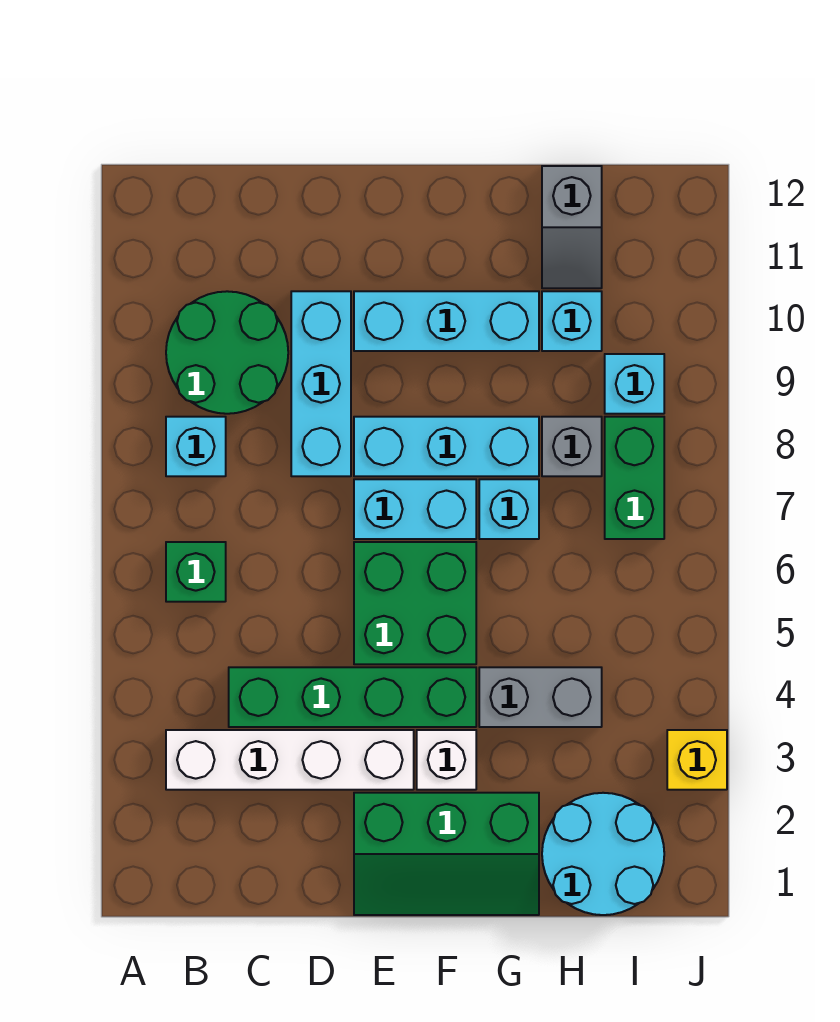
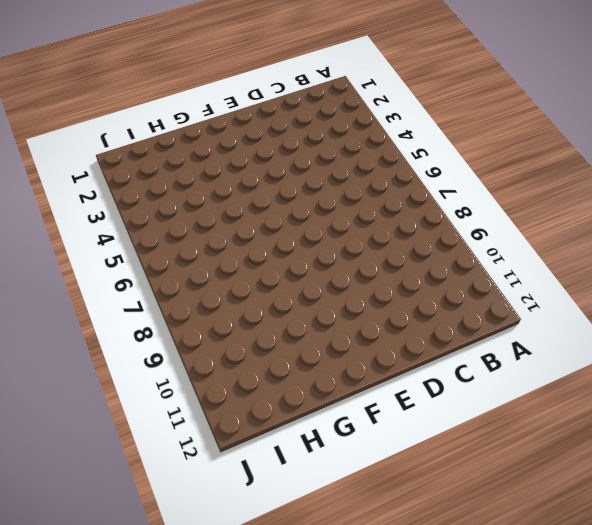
none -> white brick B3:E3 level 1
none -> green brick B6 level 1
none -> cyan brick B8 level 1

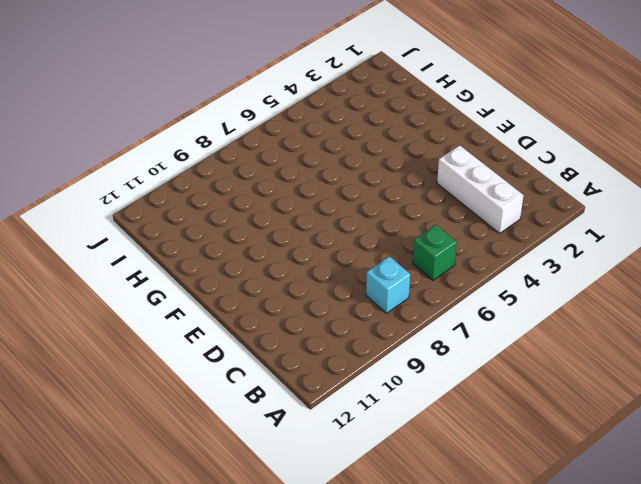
white brick B3:D3 level 1 -> white brick B3:E3 level 1
none -> green round brick B9:C10 level 1
none -> green brick C4:F4 level 1
none -> cyan brick D8:D10 level 1

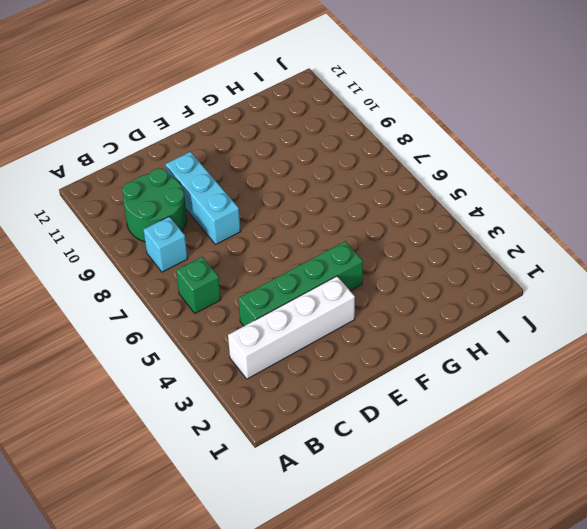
none -> green slope E1:G2 level 1 top 2
none -> green brick E5:F6 level 1
none -> cyan brick E7:F7 level 1

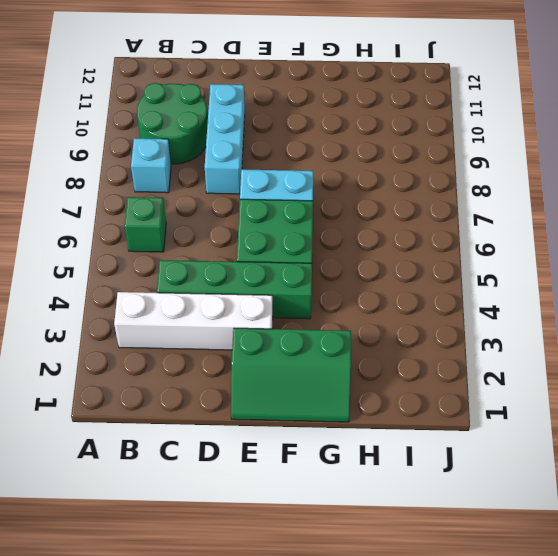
none -> cyan brick E8:G8 level 1
none -> cyan brick E10:G10 level 1
none -> white brick F3 level 1

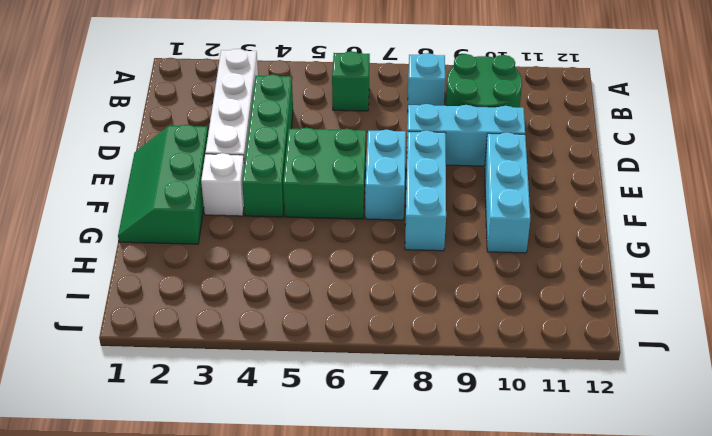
none -> grey brick G4:H4 level 1
none -> cyan brick G7 level 1
none -> cyan round brick H1:I2 level 1

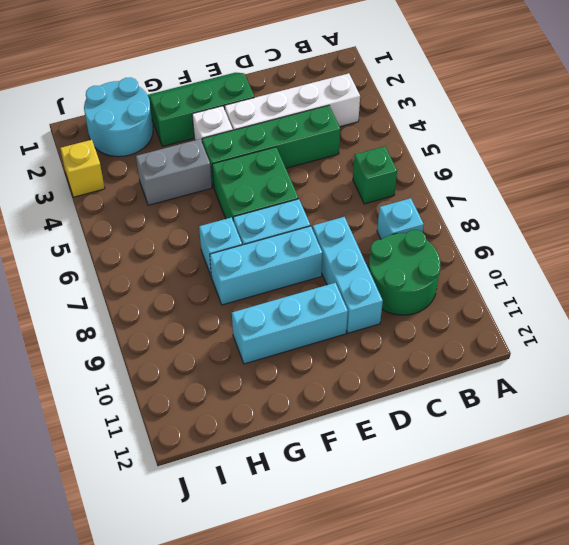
none -> grey brick H8 level 1
none -> cyan brick H10 level 1
none -> grey slope H11:H12 level 1 top 12

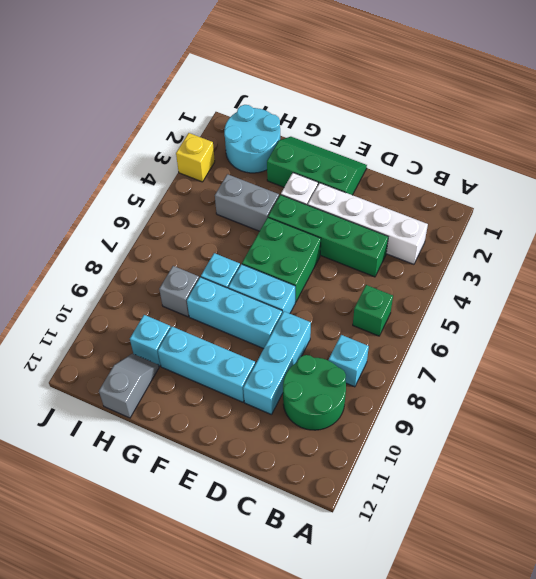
none -> green brick I7:I8 level 1
none -> cyan brick I9 level 1

